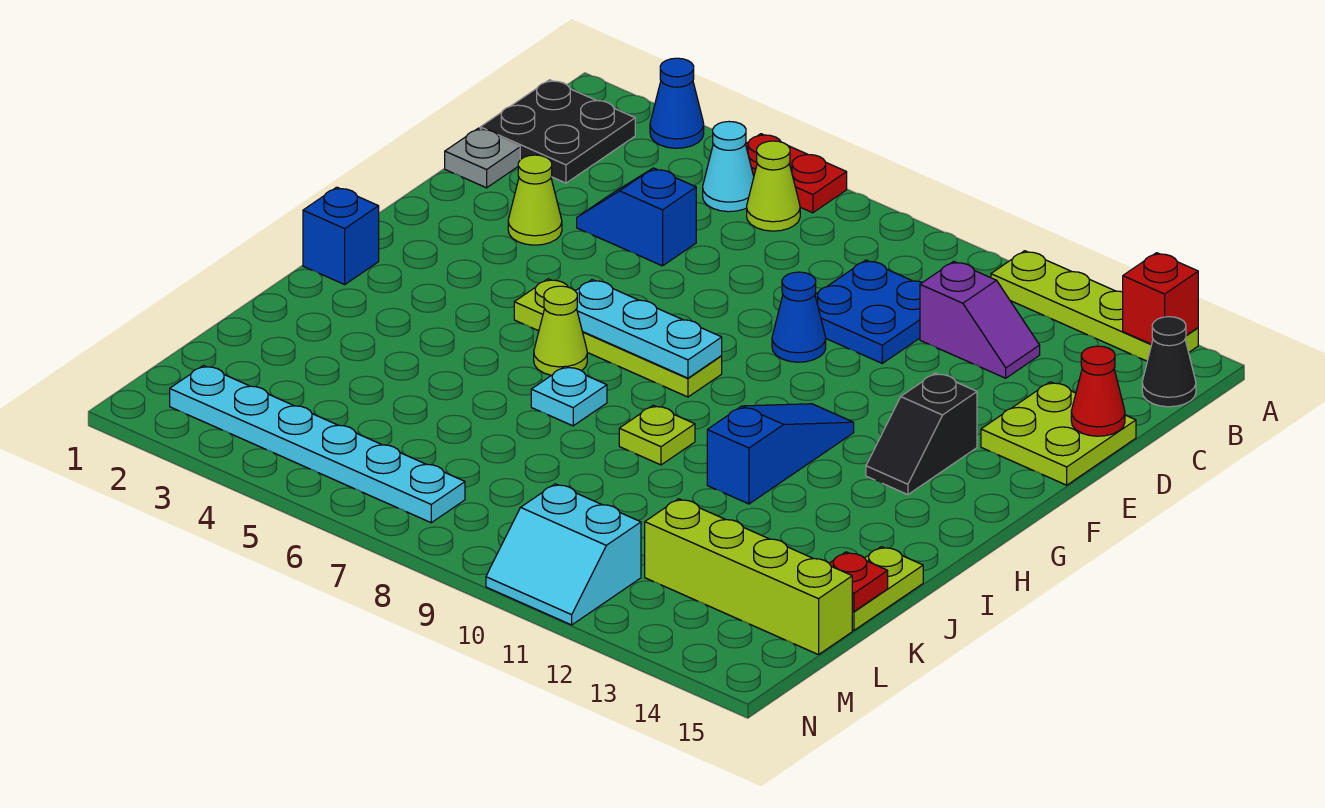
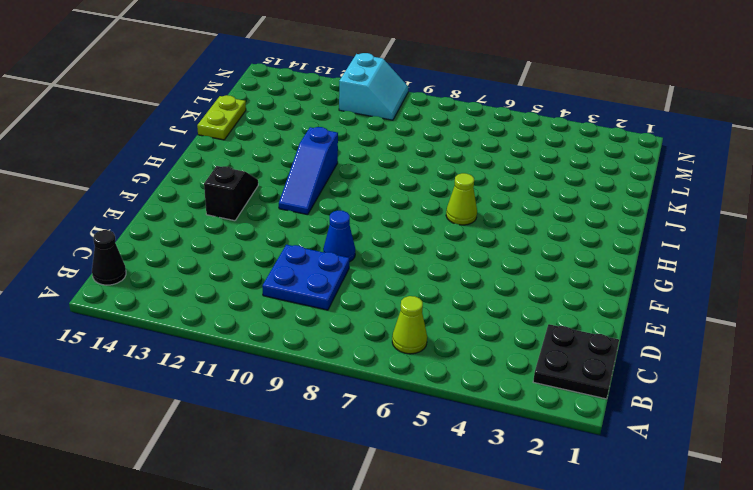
cyan slope M10:N11 level 1 top 11 -> cyan slope M10:N11 level 1 top M
none -> blue cone A3 level 1
none -> red plate A5:A6 level 1
none -> lime plate A11:A14 level 1

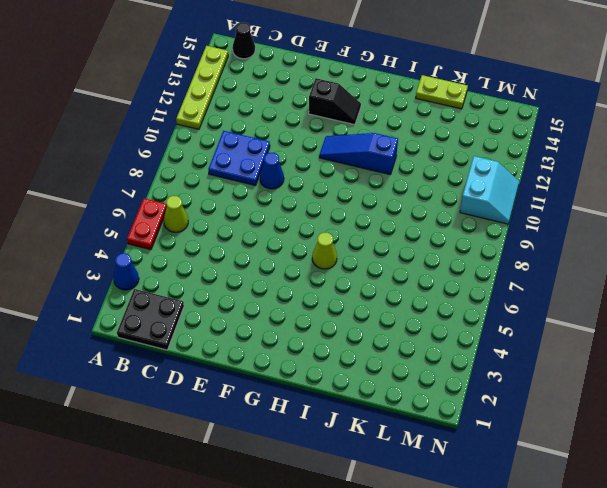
none -> cyan cone B5 level 1
none -> purple slope C11:C12 level 1 top 11
none -> grey plate D1 level 1

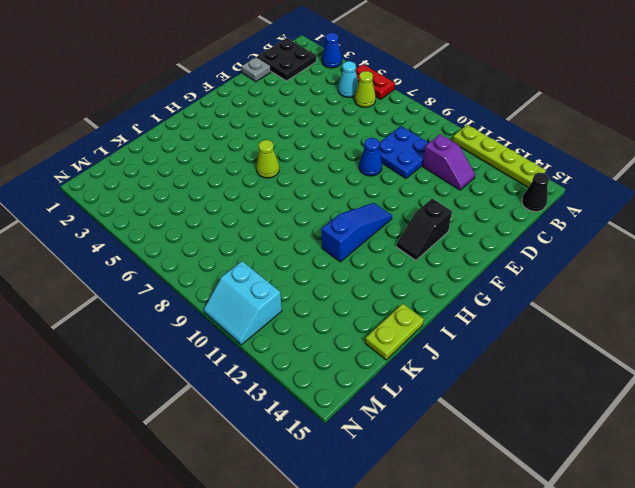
none -> blue slope D4:D5 level 1 top 5
none -> lime plate D14:E15 level 1
none -> lime cone E3 level 1

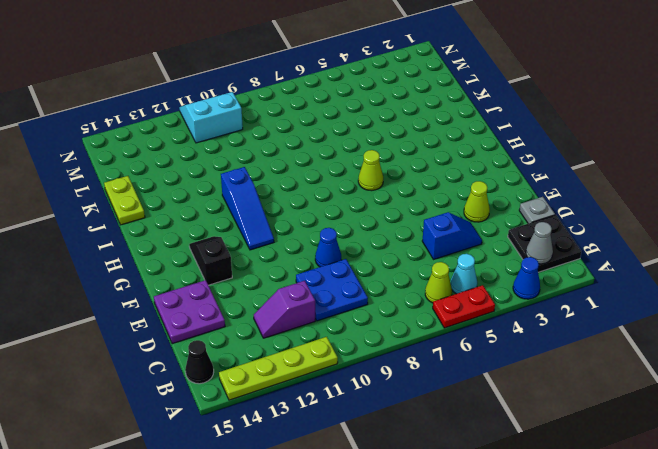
grey cone B2 level 2 -> none
purple plate D14:E15 level 1 -> lime plate D14:E15 level 1
none -> lime plate G5:G8 level 1
none -> blue brick H1 level 1
none -> cyan plate I7 level 1

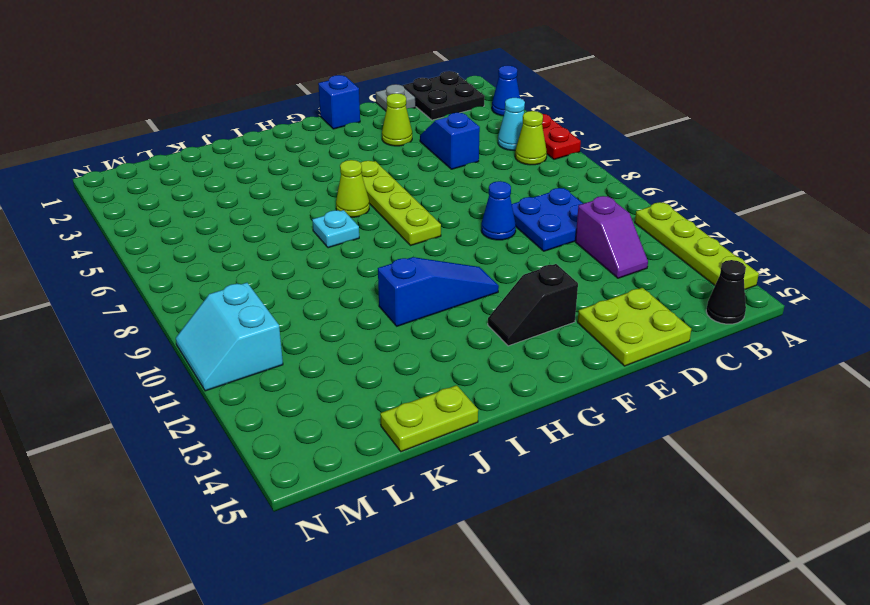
blue brick F1 level 1 -> blue brick H1 level 1
none -> lime plate I9 level 1
none -> lime brick L12:L15 level 1
none -> cyan plate M2:M7 level 1

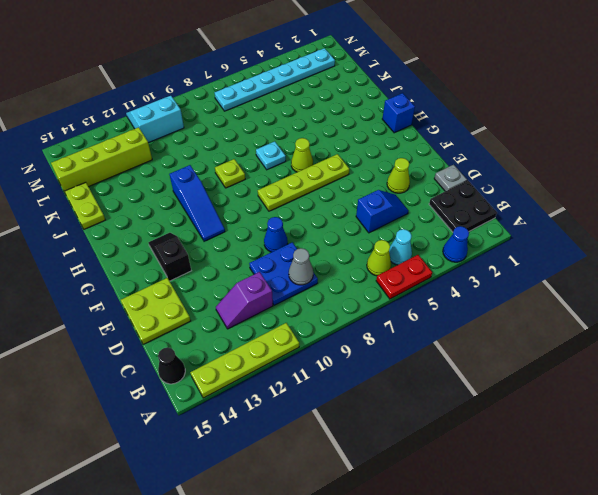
grey cone C9 level 2 -> none
none -> red brick A14 level 2
none -> red cone D15 level 2
none -> cyan plate G6:G8 level 2

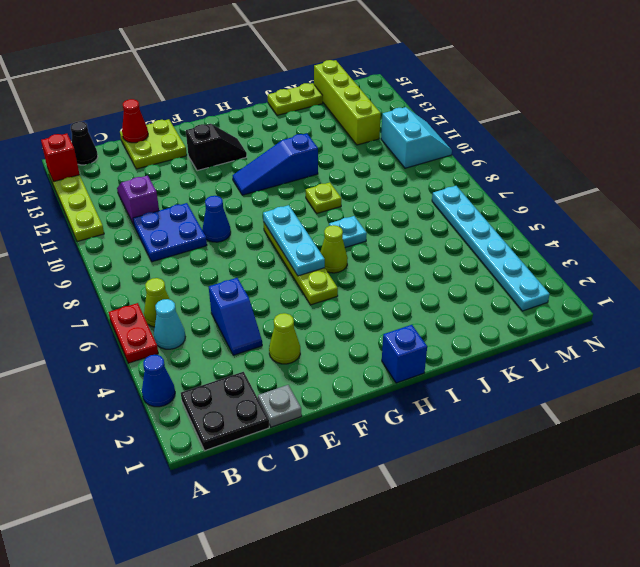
none -> red plate K15 level 2

